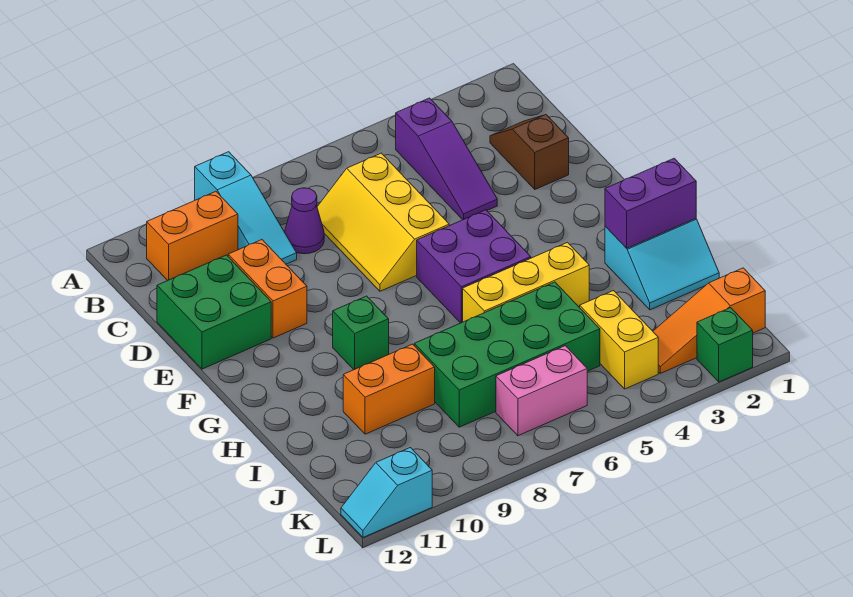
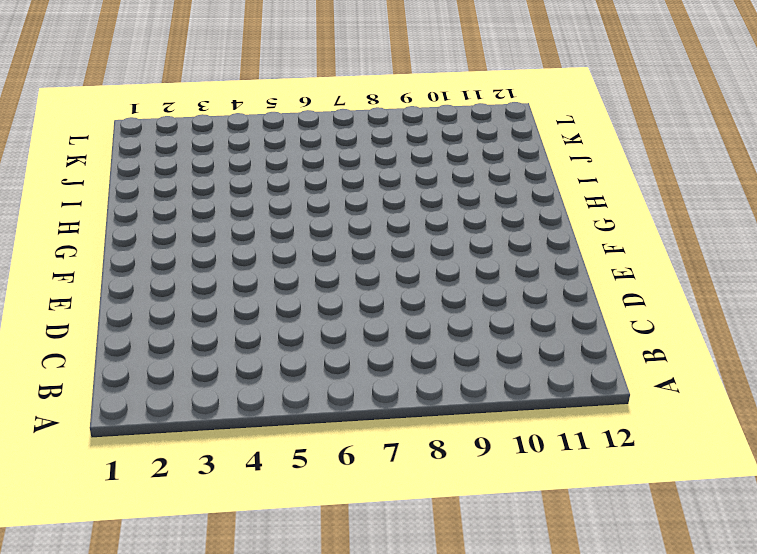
none -> cyan slope A9:C9 level 1 top A
none -> purple slope B4:D4 level 1 top B
none -> orange brick B10:B11 level 1

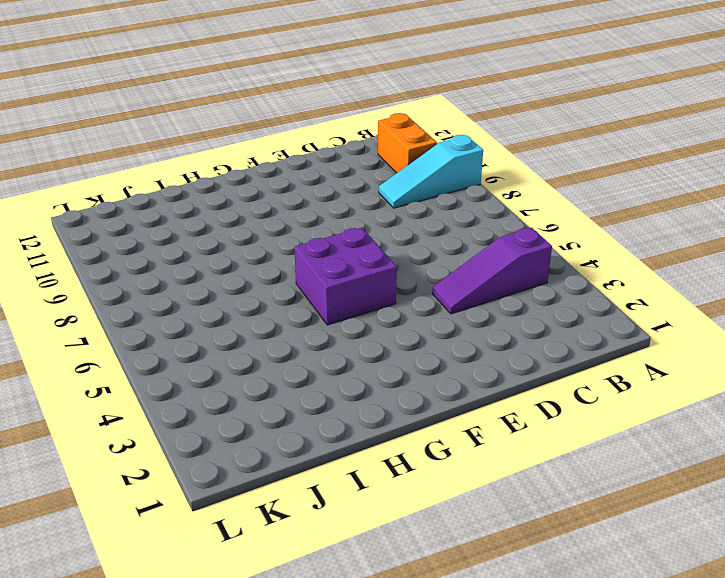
none -> brown slope C2:D2 level 1 top D
none -> yellow slope C6:E7 level 1 top 6
none -> purple cone C8 level 1

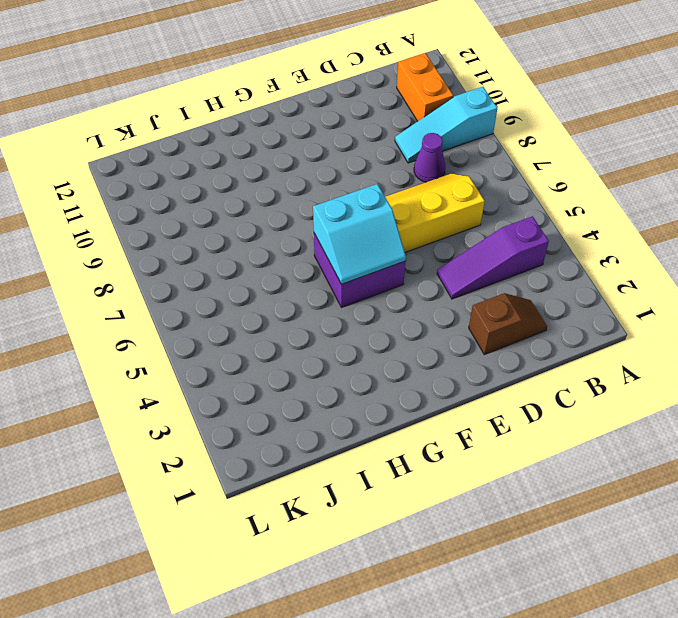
cyan slope F5:G6 level 2 top 6 -> cyan slope H1:I2 level 1 top H
none -> orange brick D10:E10 level 1
none -> green brick D11:E12 level 1
none -> green brick G9 level 1

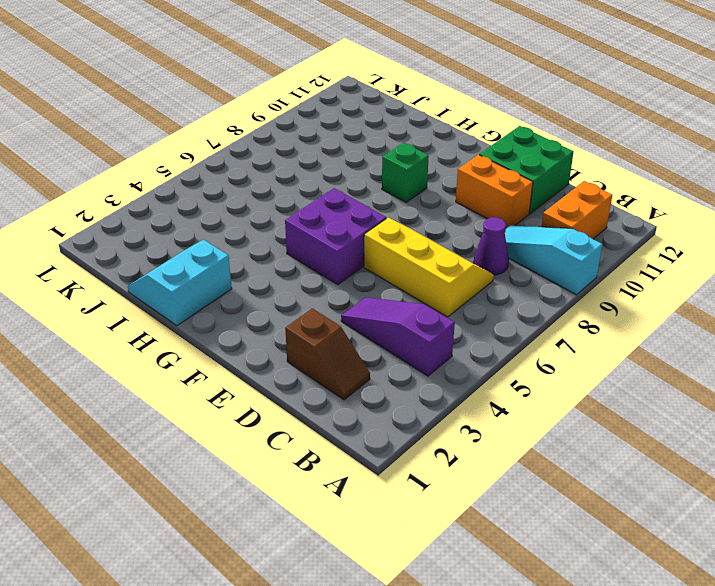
none -> yellow brick H4:H6 level 1
none -> green brick I5:J8 level 1
none -> orange brick I9:I10 level 1

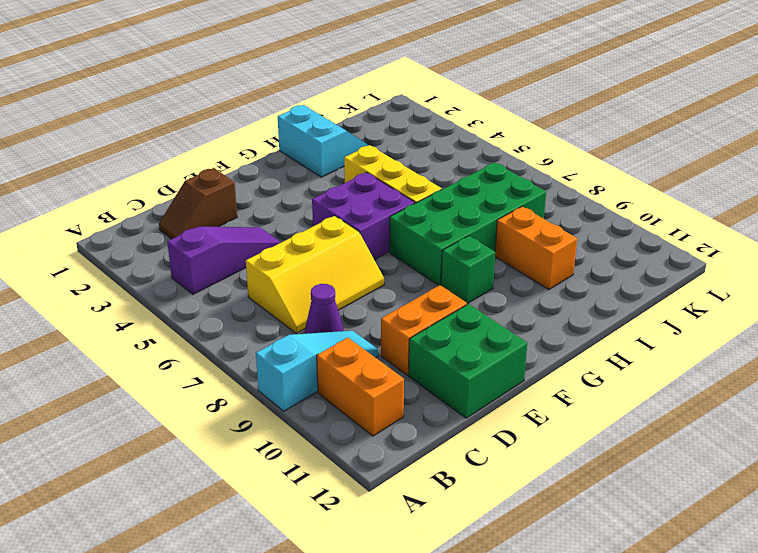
green brick G7:J8 level 1 -> green brick I5:J8 level 1
none -> yellow brick J4:K4 level 1
none -> orange slope K1:K3 level 1 top 1
none -> pink brick K6:K7 level 1

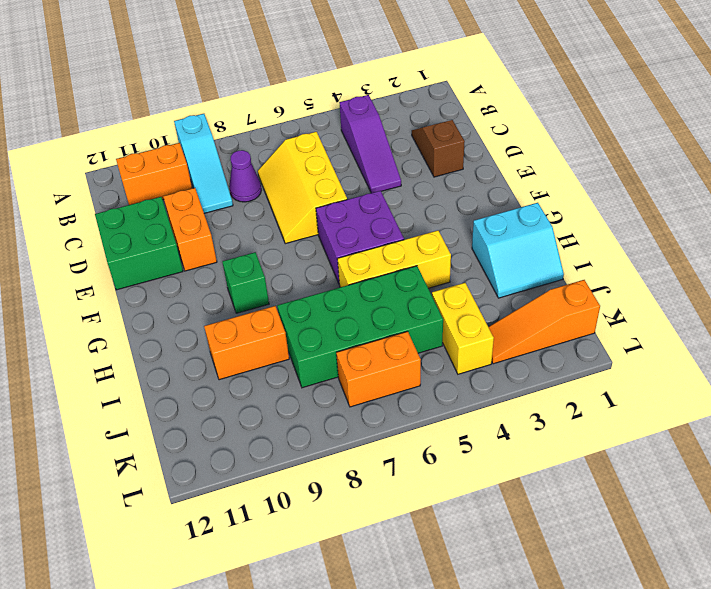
orange brick K6:K7 level 1 -> pink brick K6:K7 level 1
none -> green brick L2 level 1
none -> cyan slope L11:L12 level 1 top 11
none -> purple brick H1:H2 level 2

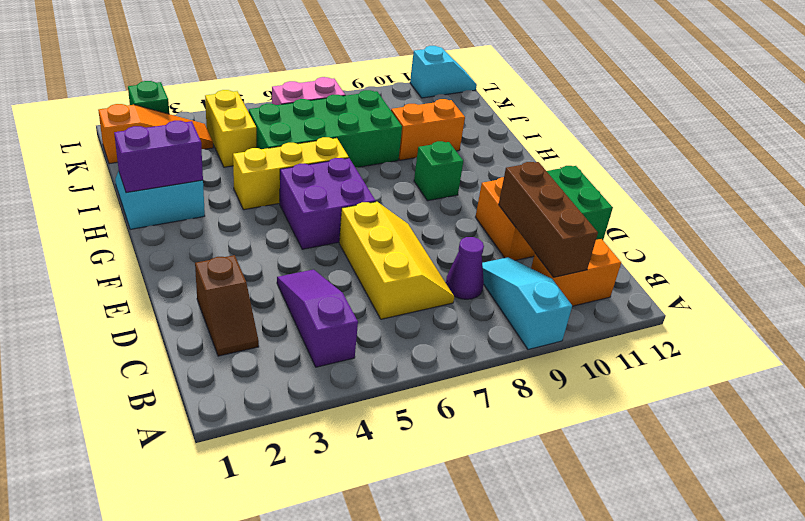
brown brick B10:D10 level 2 -> none

